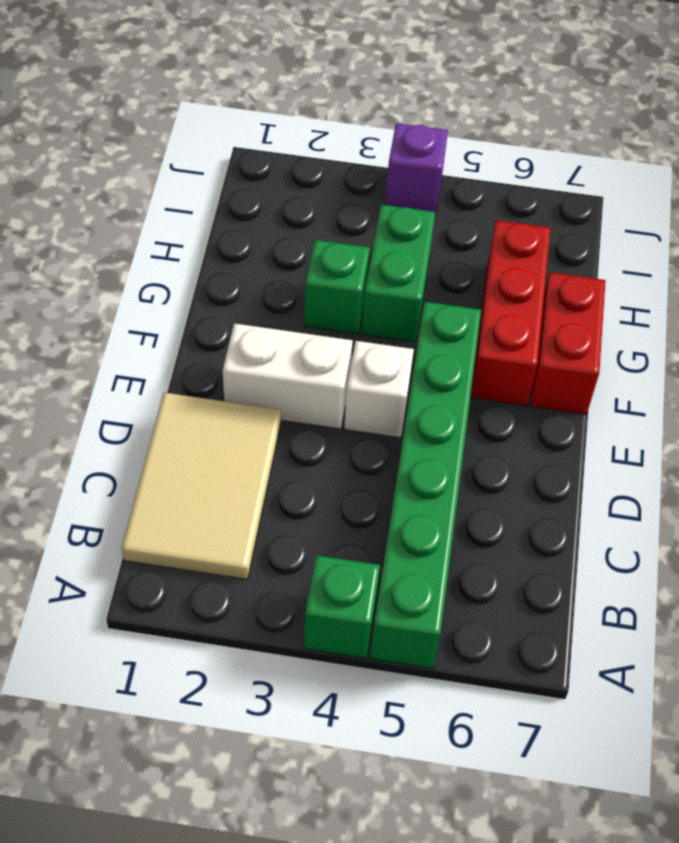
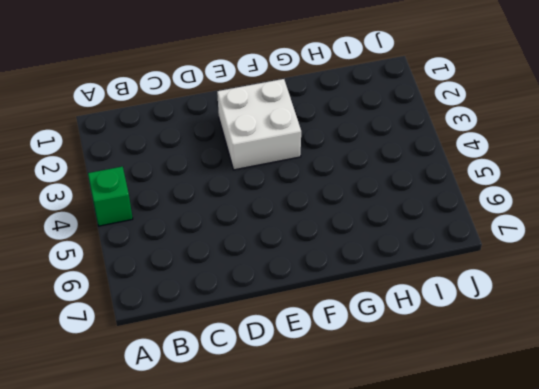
white brick E2:F3 level 1 -> white brick E2:E3 level 1
none -> green brick A5:F5 level 1
none -> tan tile B1:D2 level 1

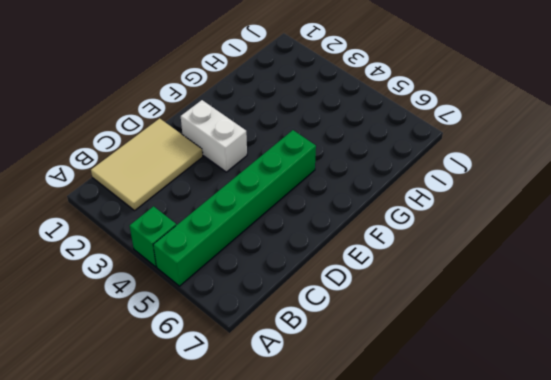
none -> white brick E4 level 1
none -> red brick F6:H6 level 1

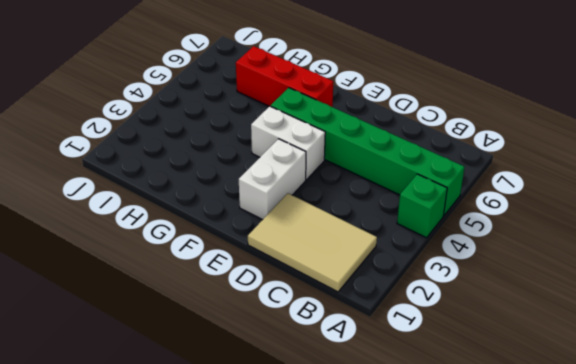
white brick E4:F4 level 1 -> white brick E4 level 1
none -> red brick F7:G7 level 1
none -> green brick G3 level 1

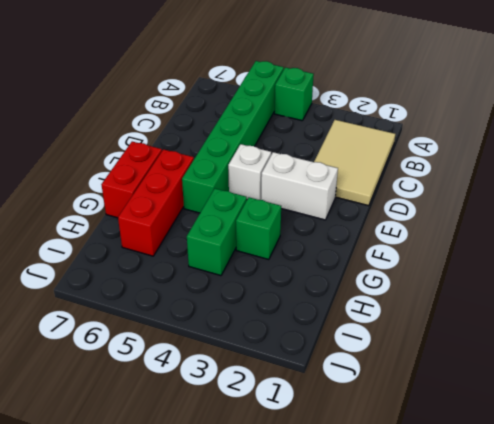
none -> purple brick J4 level 1

